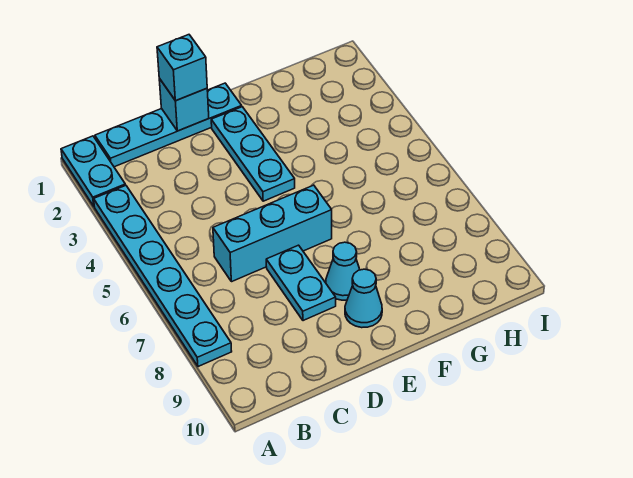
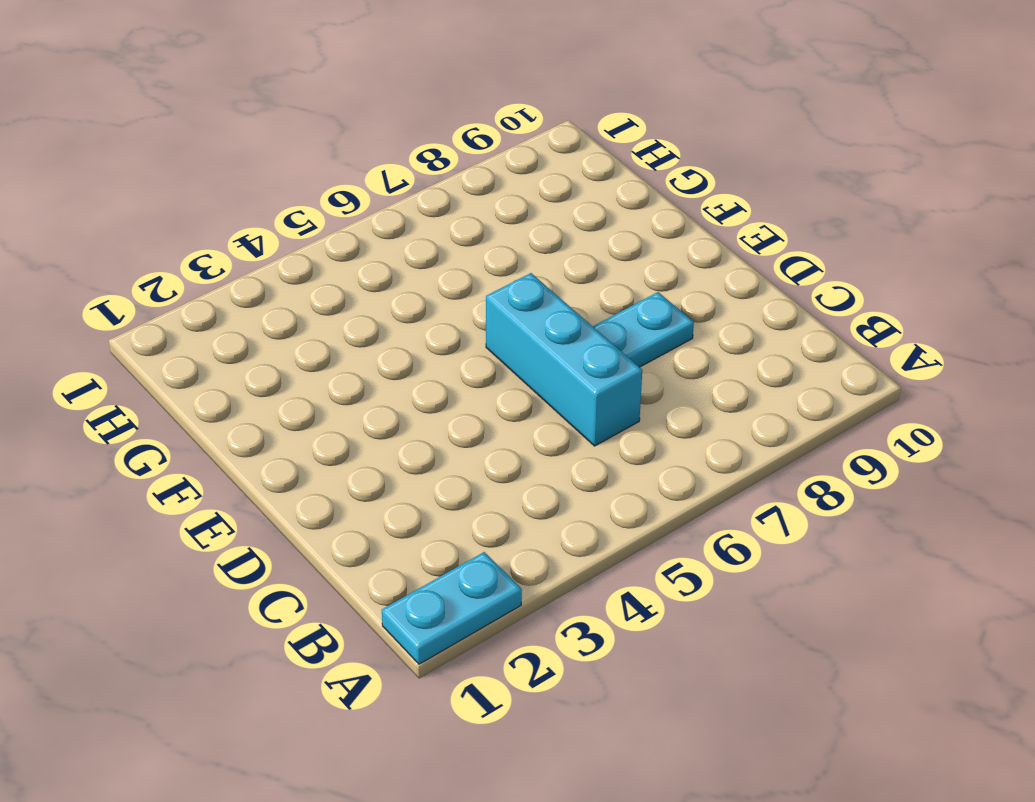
none -> cyan plate A3:A8 level 1
none -> cyan plate B1:E1 level 1

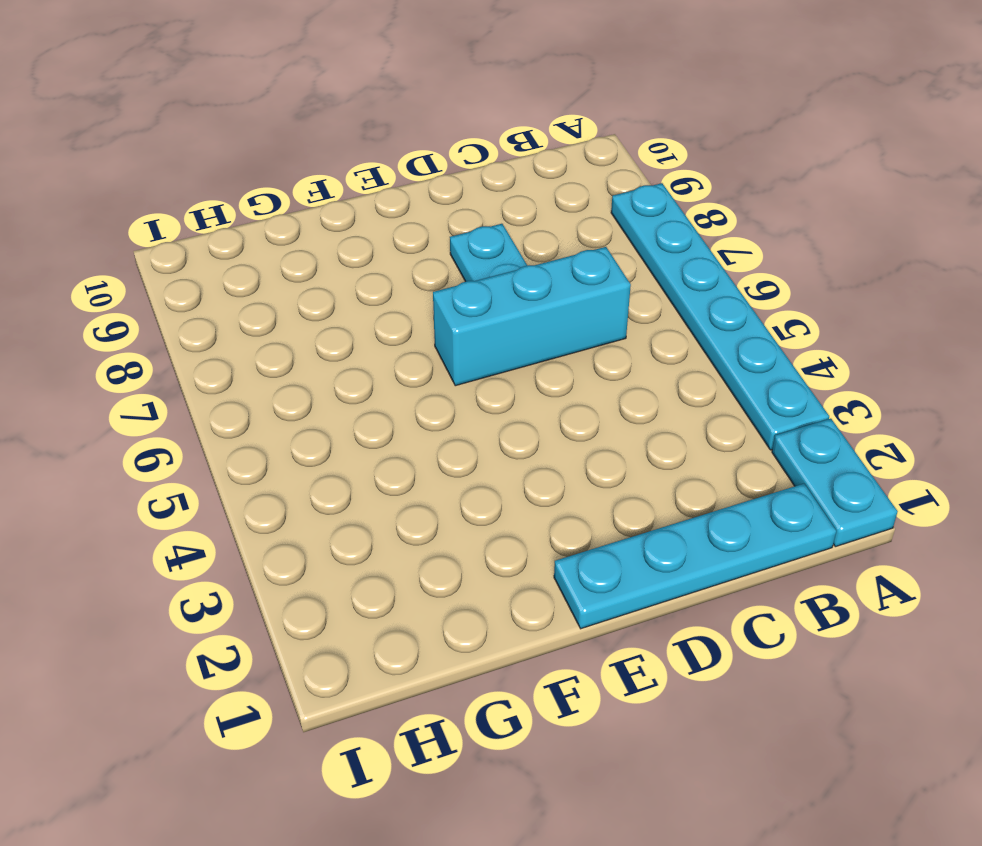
none -> cyan plate E2:E4 level 1
none -> cyan cone E8 level 1

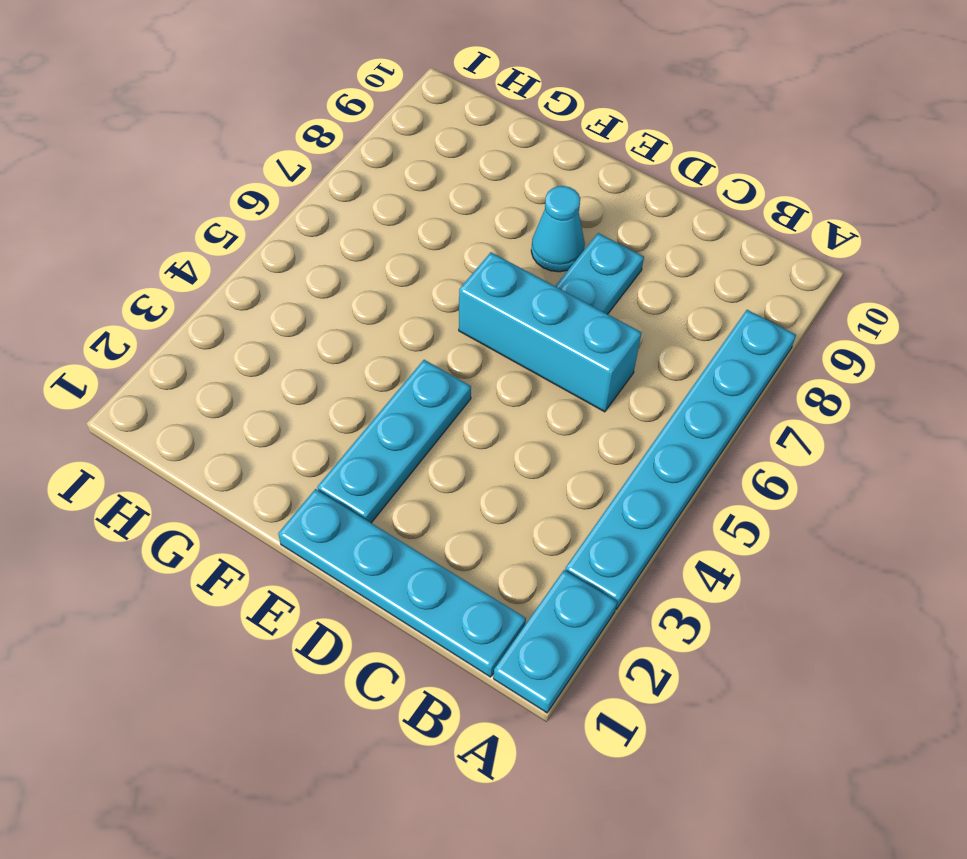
none -> cyan cone E9 level 1
none -> cyan brick D1 level 2

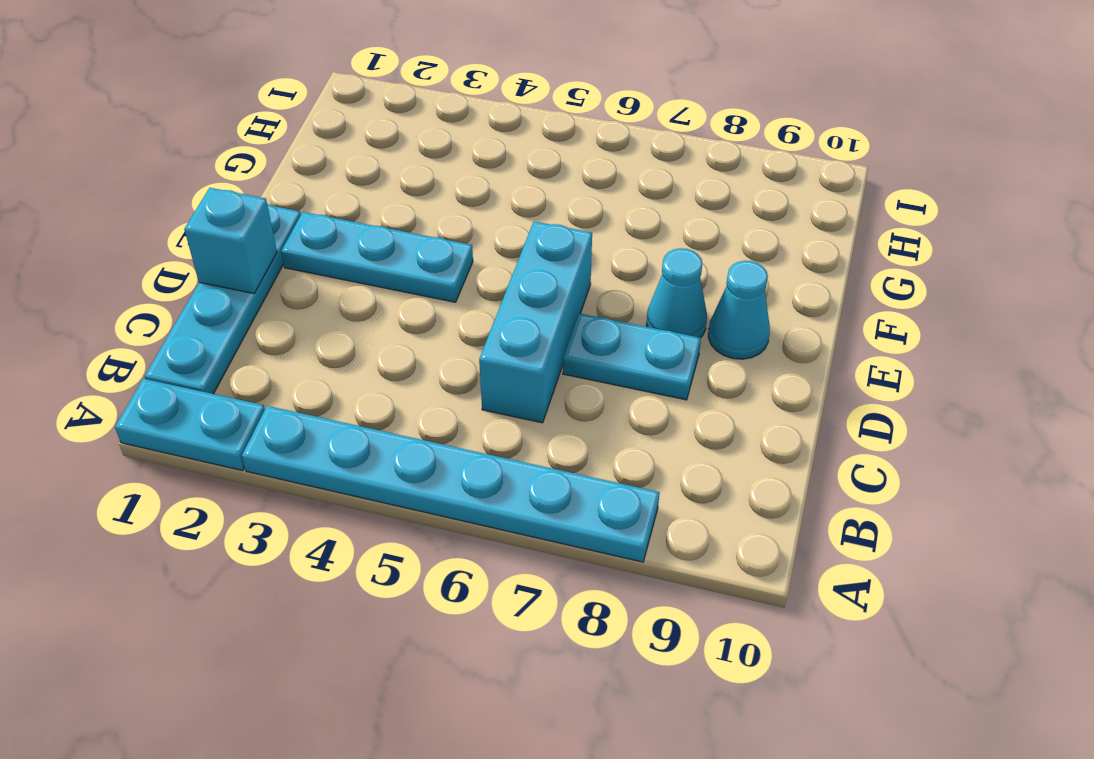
none -> cyan brick D1 level 3

